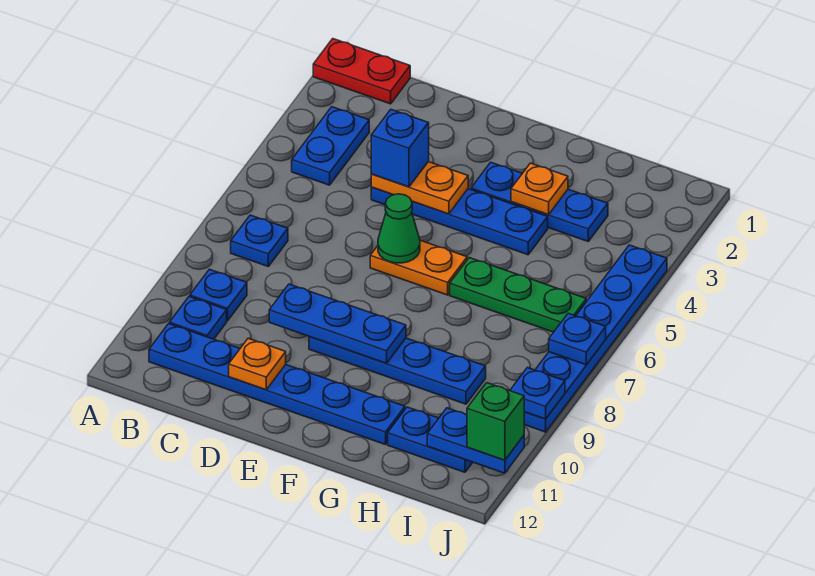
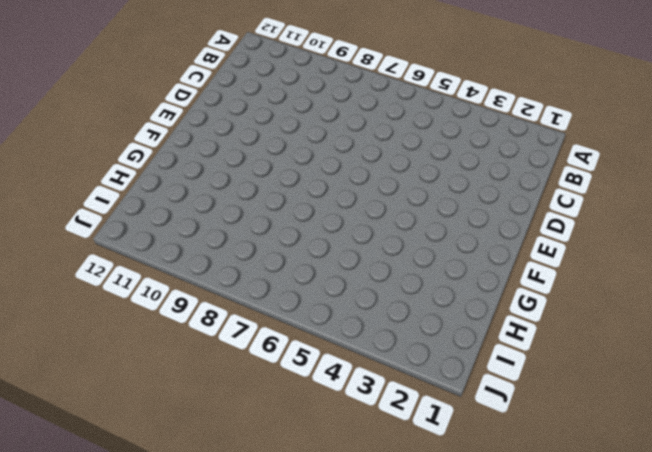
none -> red plate A1:B1 level 1
none -> blue plate B3:B4 level 1
none -> blue plate B7 level 1

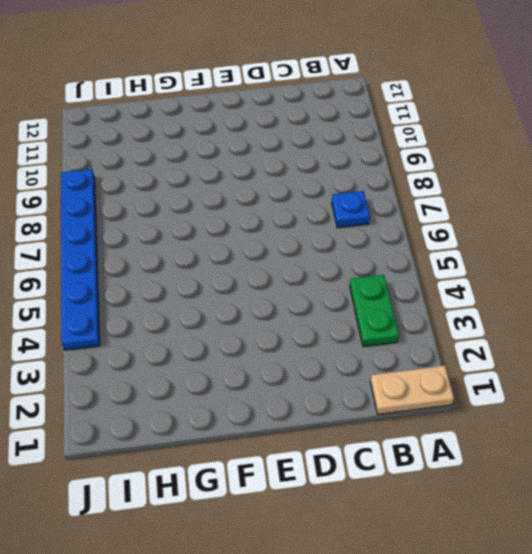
tan plate A1:B1 level 1 -> red plate A1:B1 level 1
green plate B3:B4 level 1 -> blue plate B3:B4 level 1
none -> blue plate B9 level 1
none -> blue plate B10 level 1
none -> blue plate B11:G11 level 1

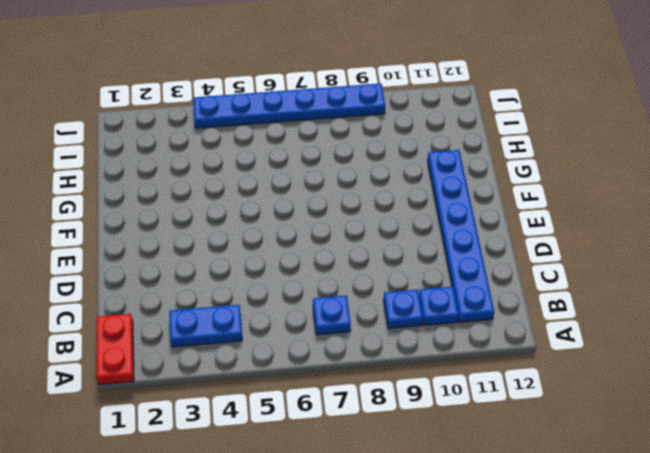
none -> blue plate D4:G4 level 1
none -> orange plate E6:F6 level 1
none -> blue plate E9:H9 level 1

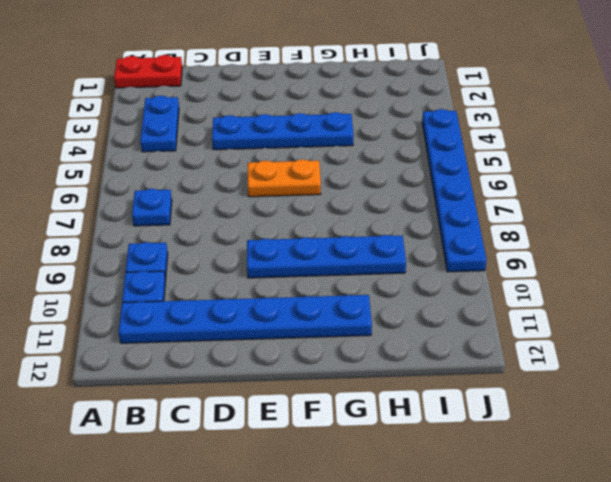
none -> blue plate F3:H3 level 1
none -> green plate G6:I6 level 1
none -> blue plate H11:I11 level 1

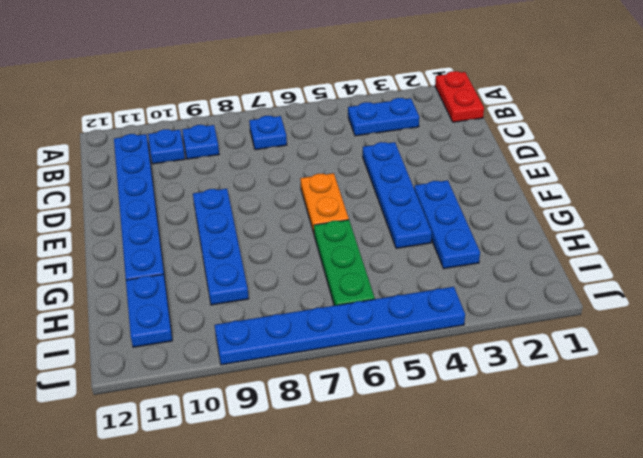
none -> orange plate D4:E4 level 2
none -> blue plate D9:F9 level 2
none -> orange plate D11 level 2

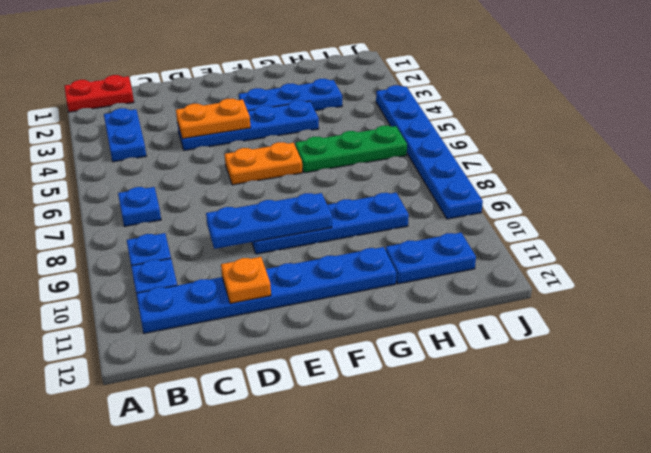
none -> green cone E6 level 2
none -> orange plate G3 level 2
none -> blue plate I11:J11 level 2

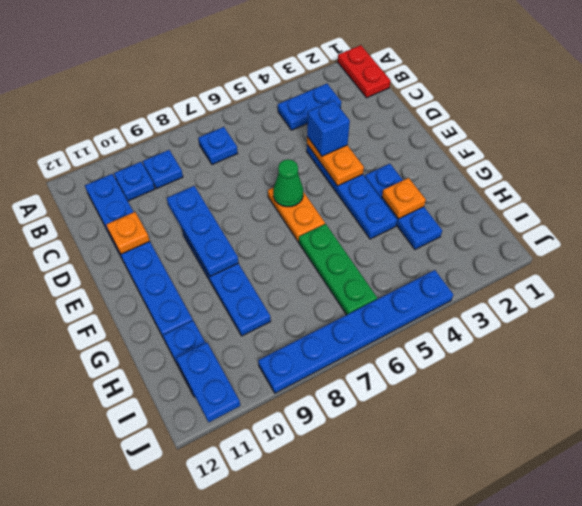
none -> blue plate J7 level 2
none -> blue plate J9 level 2
none -> green brick J11 level 3

